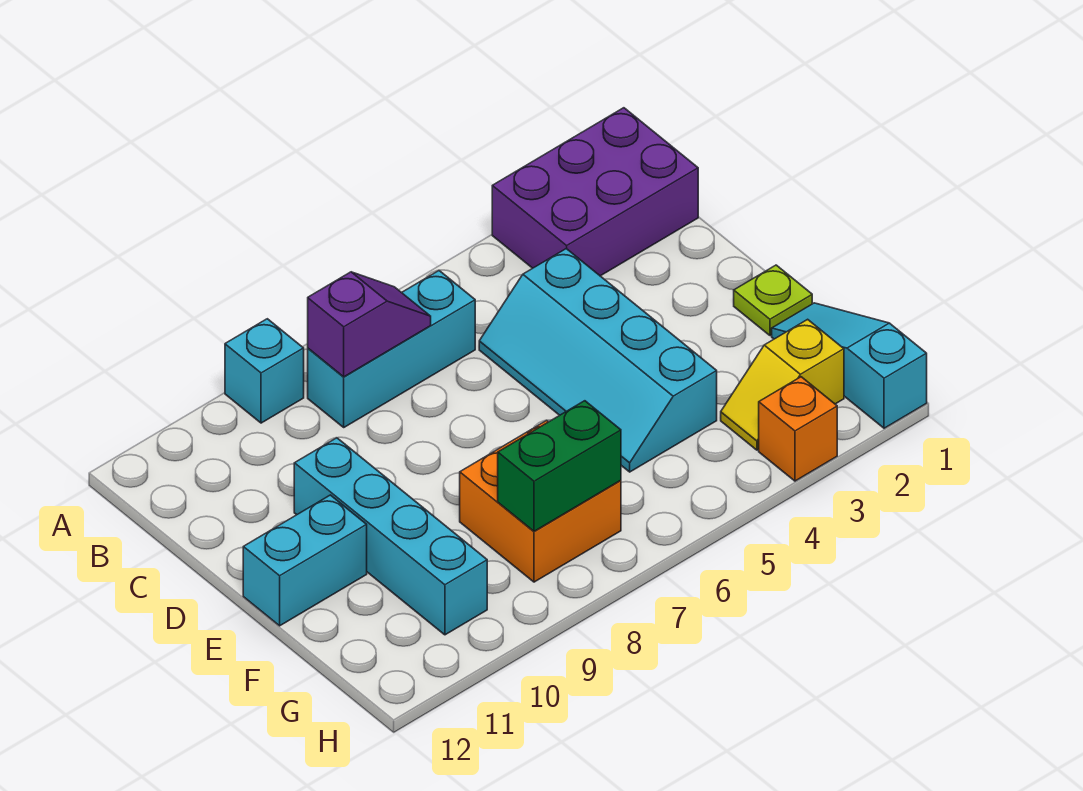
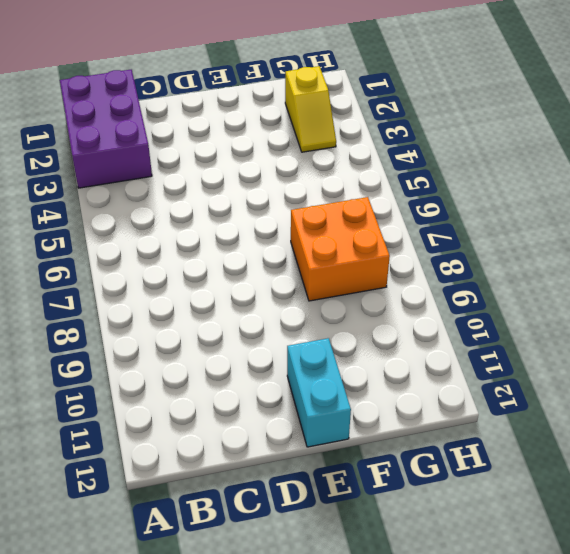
none -> cyan brick A9 level 1
none -> cyan brick B6:B8 level 1
none -> cyan slope C4:F5 level 1 top 4

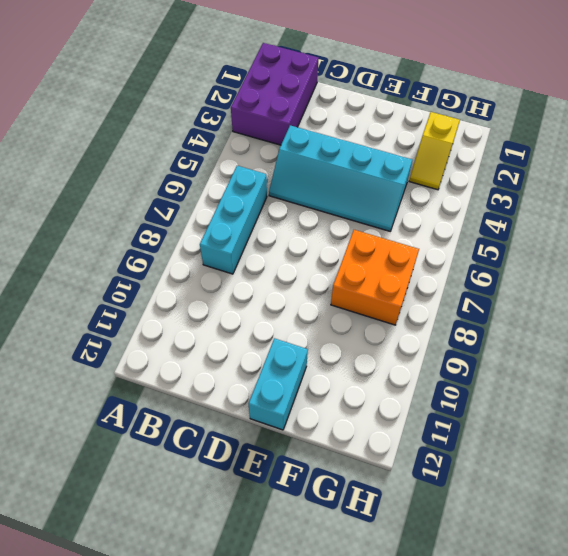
none -> cyan brick A9 level 1
none -> cyan brick D10:G10 level 1
none -> lime plate E1 level 1

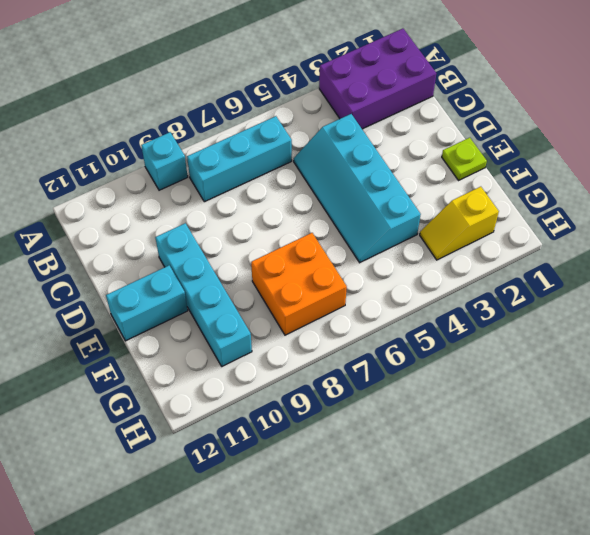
none -> cyan slope F1:H1 level 1 top H
none -> orange brick H3 level 1
none -> purple slope B7:B8 level 2 top 8

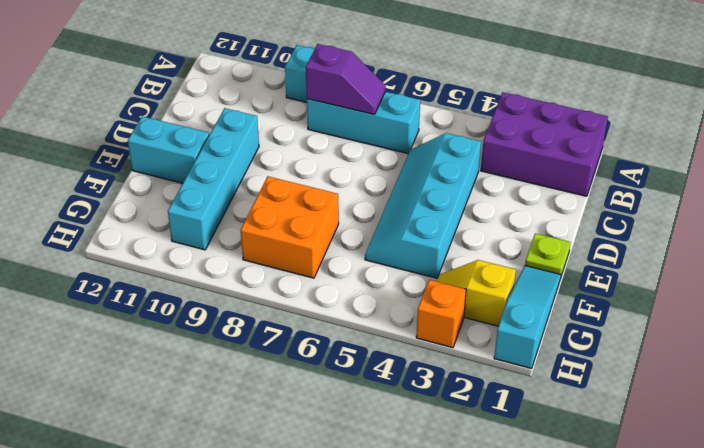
none -> green brick G7:G8 level 2

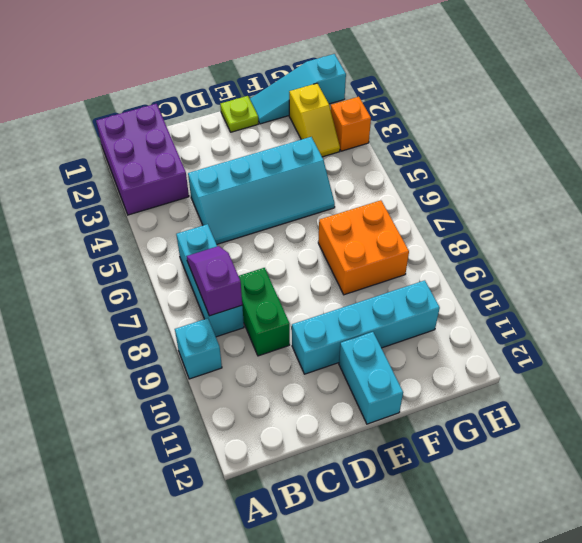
green brick C8:C9 level 1 -> green brick G7:G8 level 2

